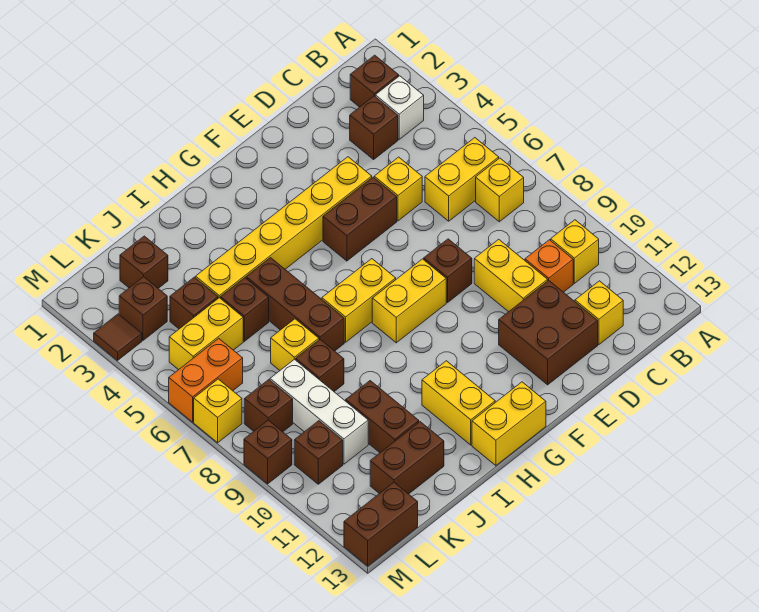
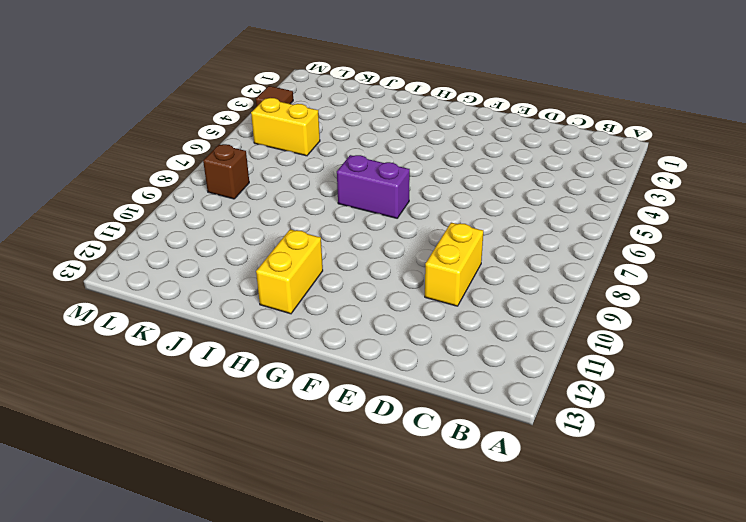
purple brick G7:H7 level 1 -> yellow brick G7:H7 level 1
none -> brown brick B2 level 1
none -> white brick B3 level 1
none -> yellow brick B6:C6 level 1
none -> yellow brick B7 level 1

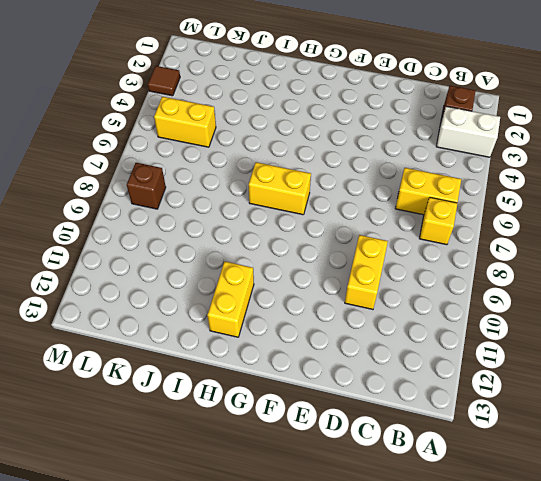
white brick A3:B3 level 1 -> white brick B3 level 1
none -> yellow brick B10 level 1
none -> brown brick C3 level 1
none -> orange brick C10 level 1
none -> yellow brick C12 level 1

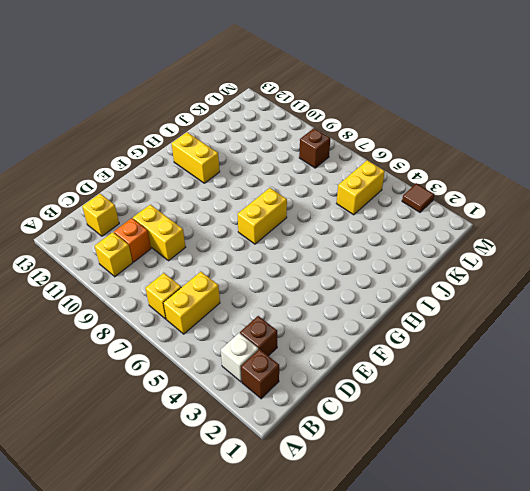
none -> yellow brick D5 level 1
none -> brown brick D11:E12 level 1
none -> yellow brick E4:J4 level 1
none -> brown brick E5:F5 level 1

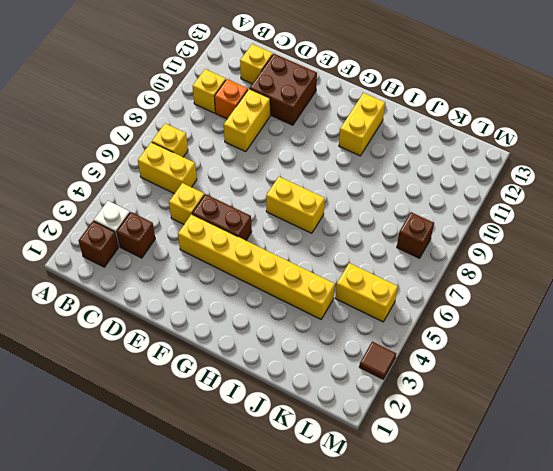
none -> brown brick E8 level 1
none -> yellow brick F8:G8 level 1
none -> yellow brick G13:H13 level 1
none -> brown brick I5:I7 level 1

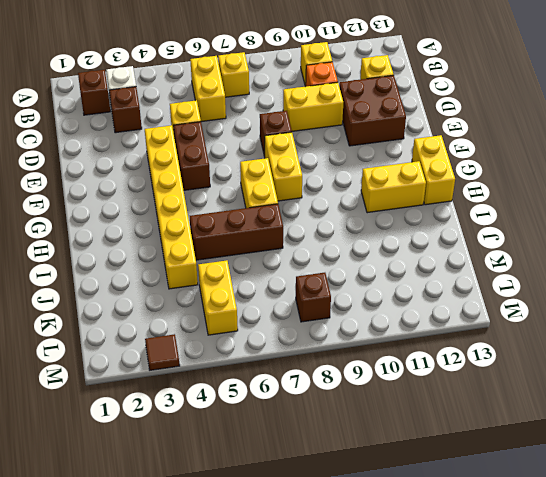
none -> brown brick J5 level 1
none -> yellow brick J7 level 1
none -> brown brick J8 level 1
none -> brown brick J10:J11 level 1

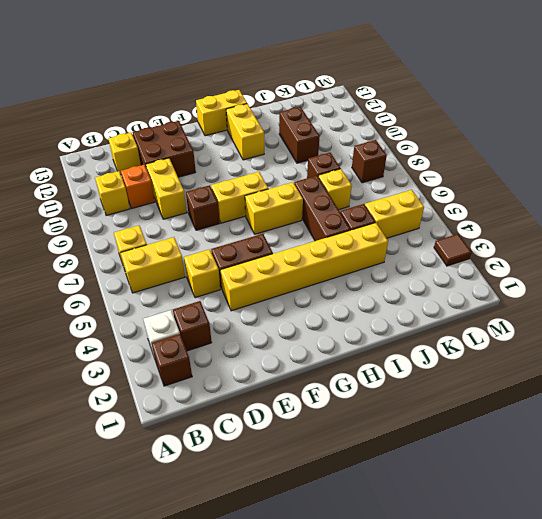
none -> brown brick J12:K12 level 1
none -> brown brick K2 level 1
none -> brown brick K4 level 1
none -> white brick K8:K10 level 1

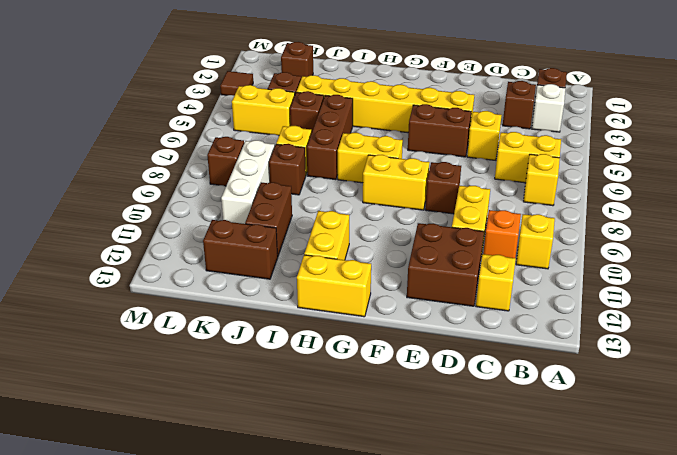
none -> brown brick L3 level 1
none -> orange brick L6:M6 level 1
none -> brown brick L10 level 1
none -> brown brick L13:M13 level 1

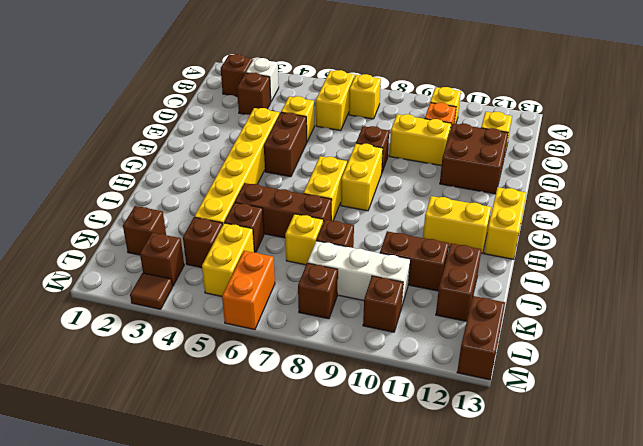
none -> yellow brick M7 level 1
none -> brown brick M9 level 1

